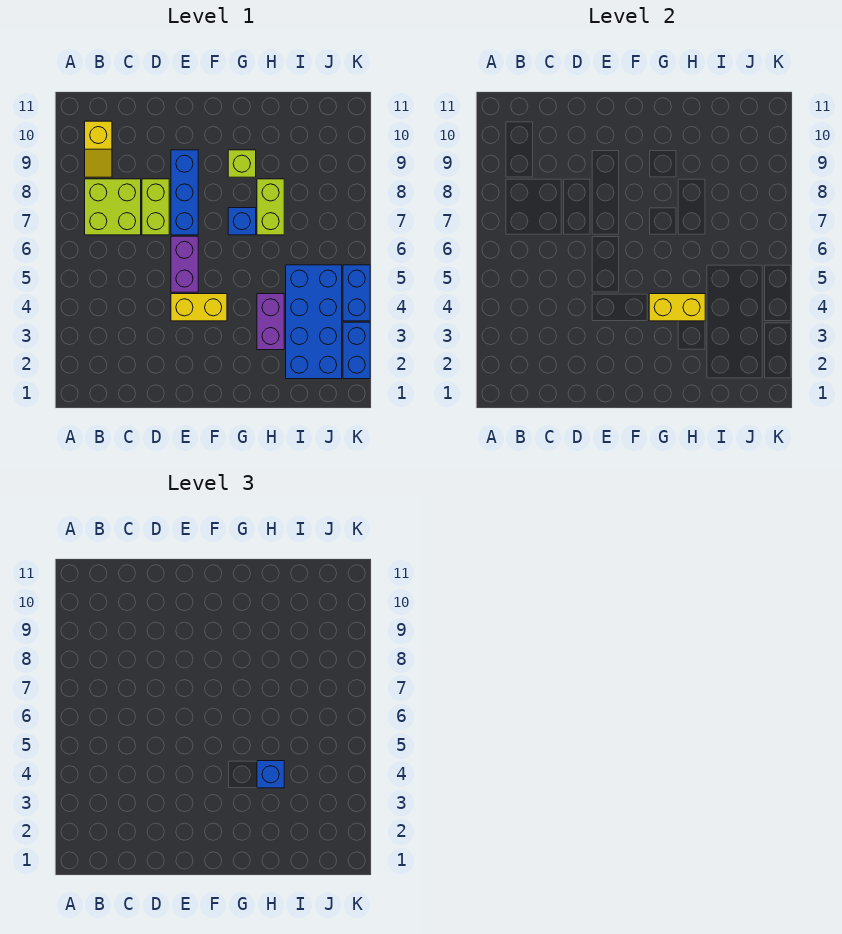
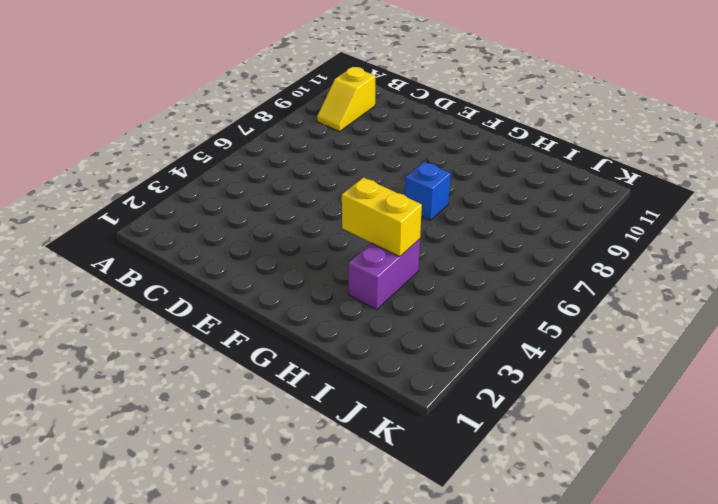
none -> lime brick B7:C8 level 1
none -> lime brick D7:D8 level 1
none -> yellow brick E4:F4 level 1

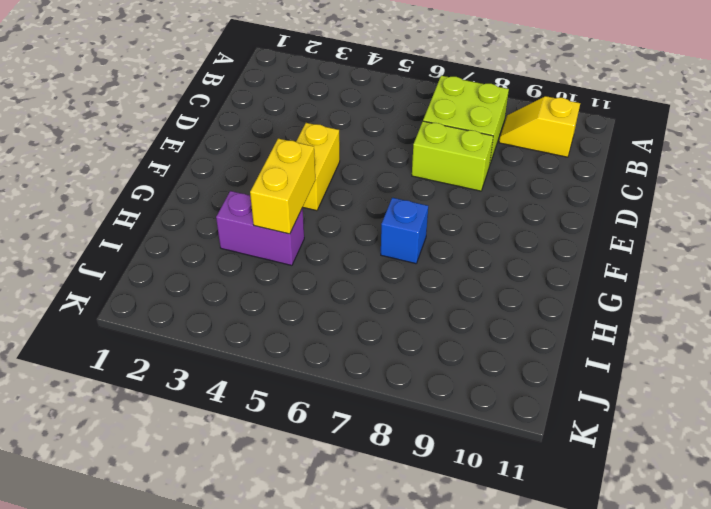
none -> purple brick E5:E6 level 1
none -> blue brick E7:E9 level 1
none -> lime brick G9 level 1

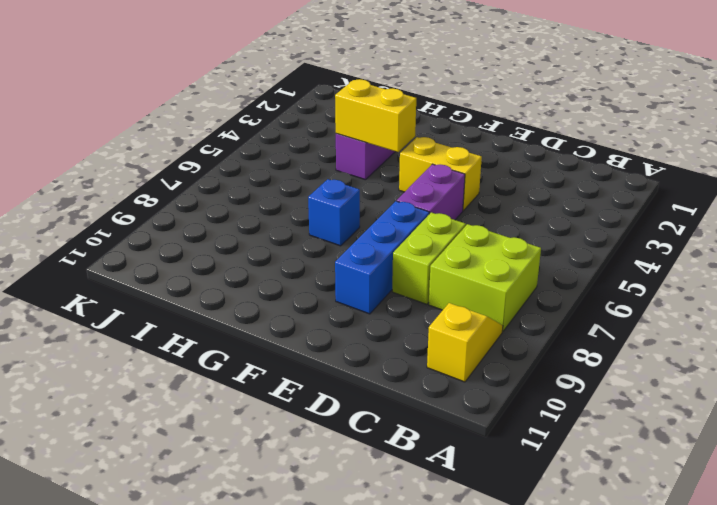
none -> lime brick G9 level 1
none -> lime brick H7:H8 level 1
none -> blue brick I2:J5 level 1

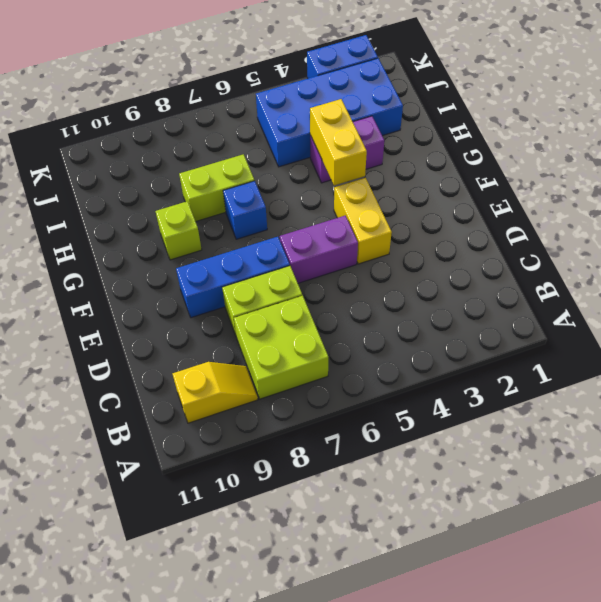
none -> blue brick K4:K5 level 1
none -> blue brick H4 level 3

